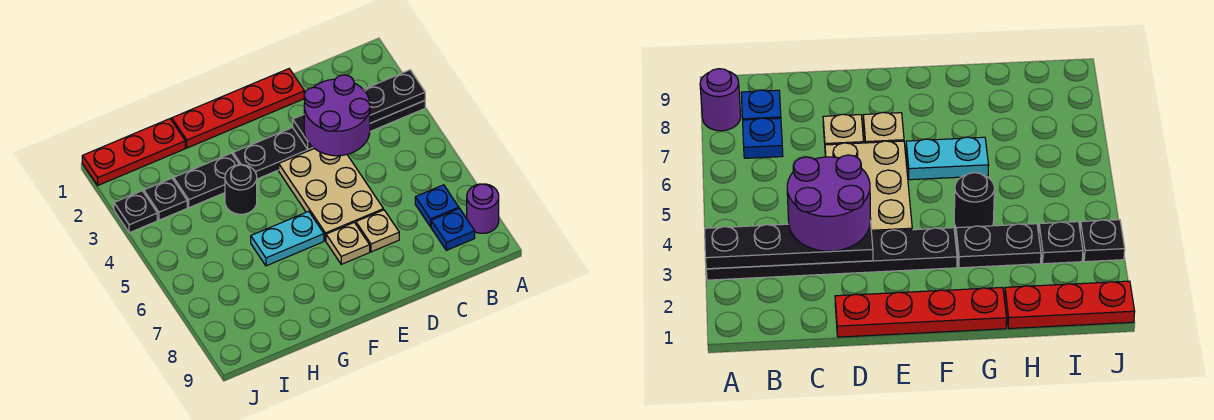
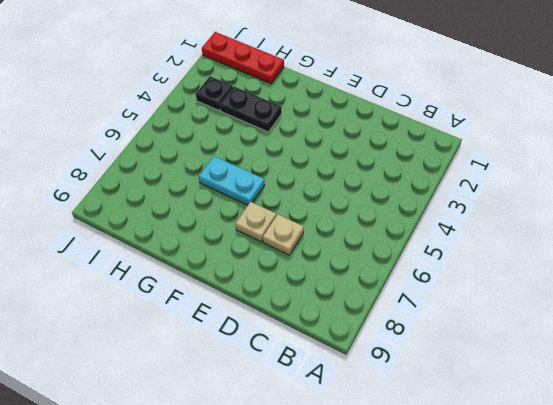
none -> black plate A3:F3 level 1
none -> purple round brick A8 level 1
none -> blue plate B7 level 1

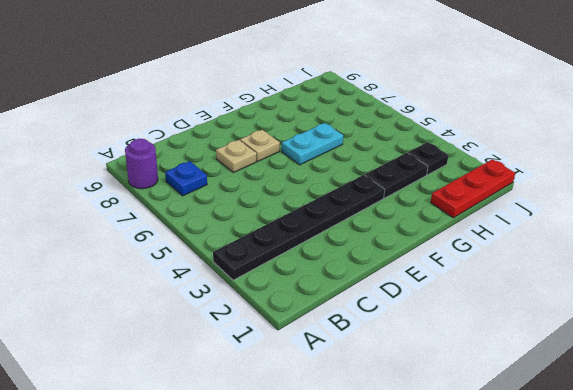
none -> blue plate B8 level 1
none -> red plate D1:G1 level 1
none -> tan plate D4:E6 level 1

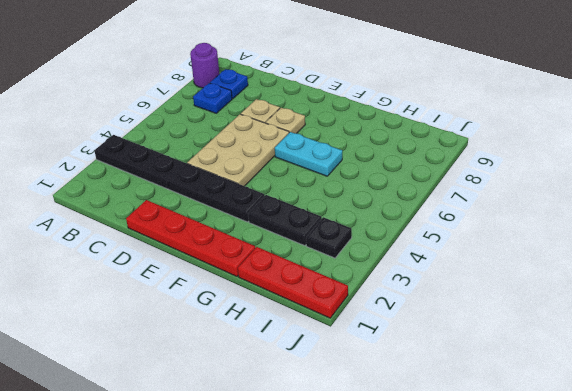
none -> black round brick G4 level 1
none -> black plate J3 level 1
none -> black plate A3:D3 level 2

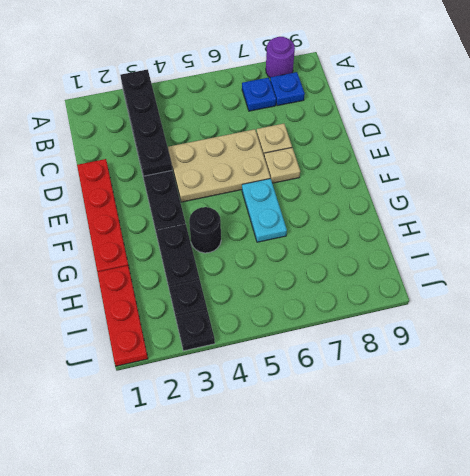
none -> purple round brick C3:D4 level 3

